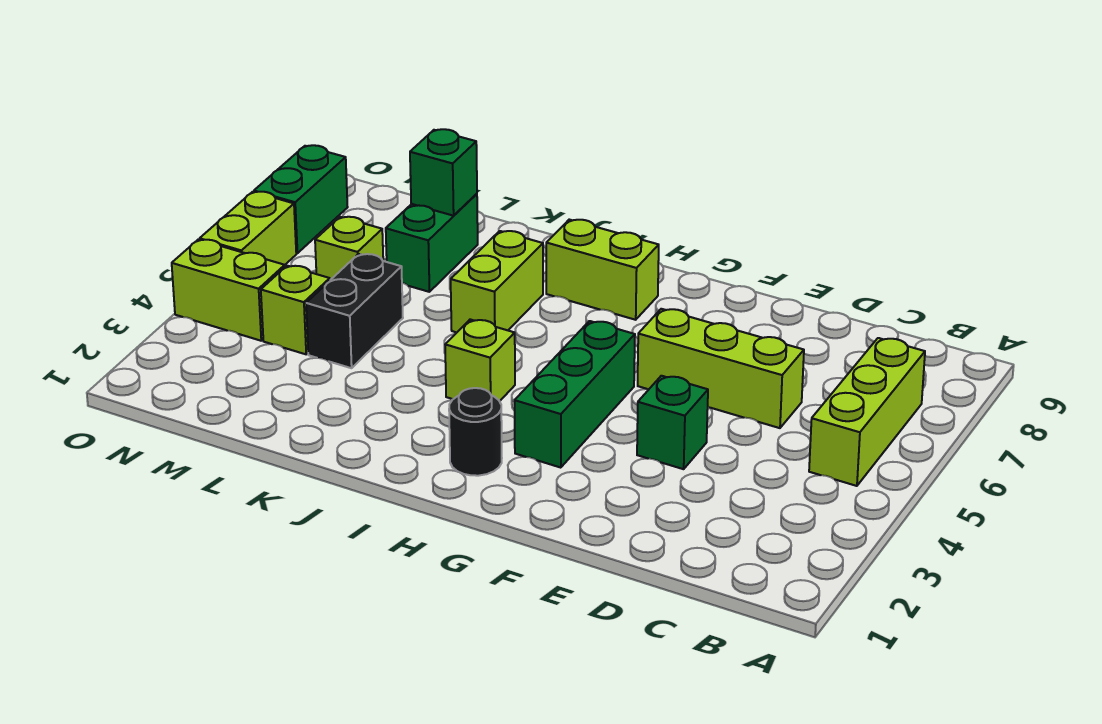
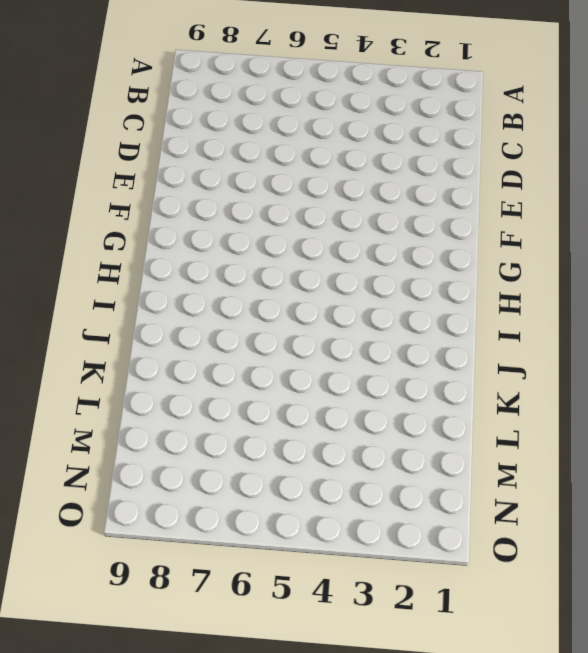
none -> lime brick B5:B7 level 1
none -> lime brick D6:F6 level 1
none -> green brick E4 level 1

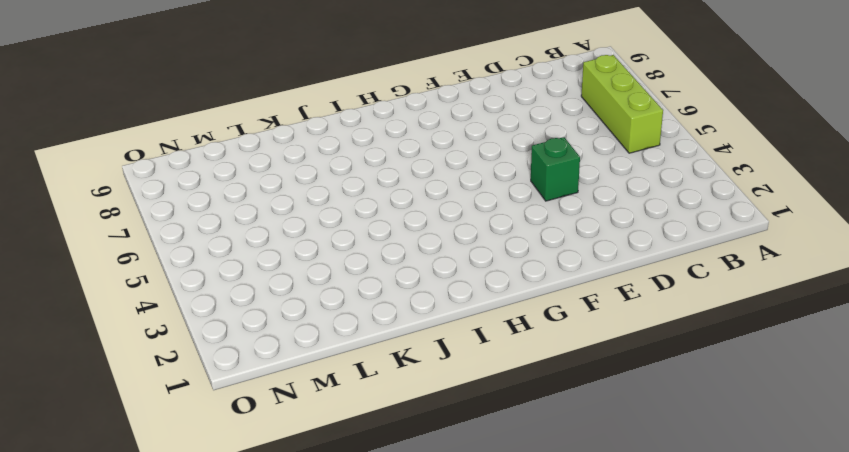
none -> lime brick D6:F6 level 1
none -> green brick G3:G5 level 1
none -> black round brick H2 level 1

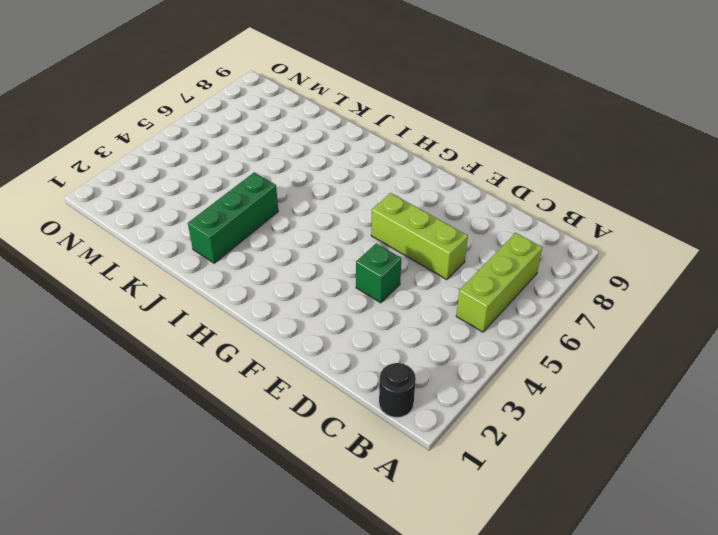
black round brick B1 level 1 -> black round brick H2 level 1
green brick J2:J4 level 1 -> green brick G3:G5 level 1
none -> lime brick H8:I8 level 1
none -> lime brick I4 level 1
none -> lime brick J6:J7 level 1

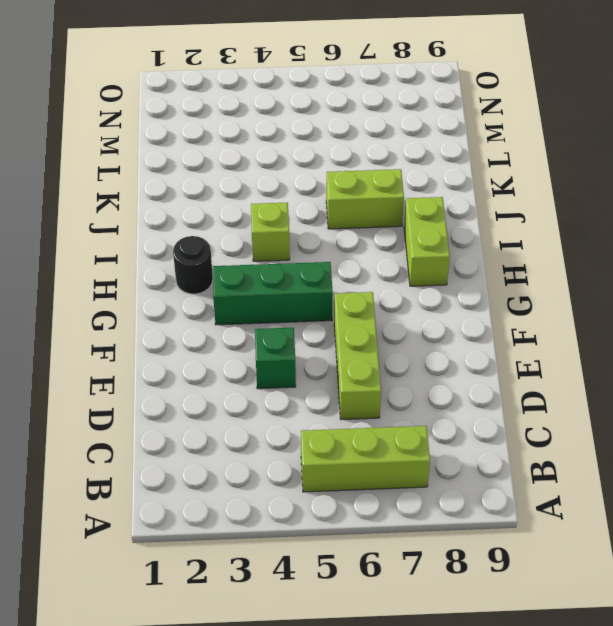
none -> black brick L4:L5 level 1
none -> green brick L7:L8 level 1
none -> lime brick M4 level 1

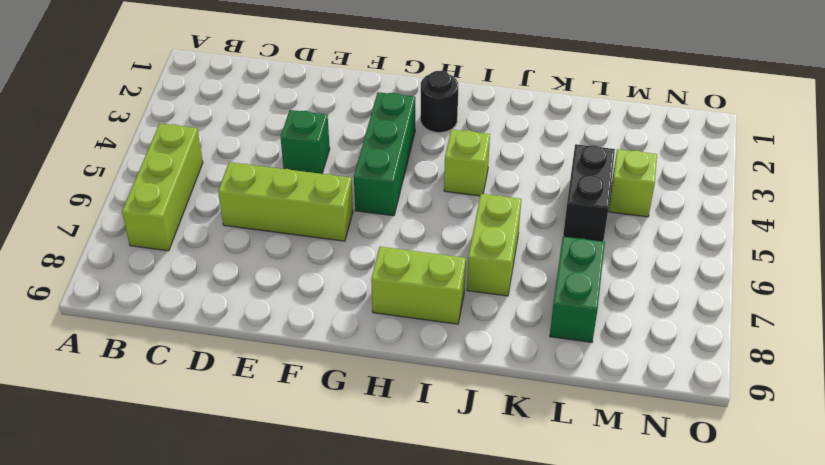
none -> lime brick M6 level 1
none -> lime brick N4:O4 level 1
none -> lime brick O5:O6 level 1

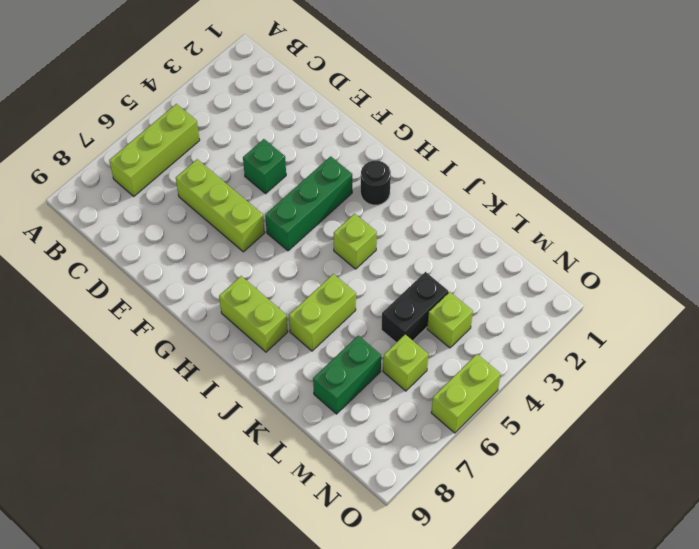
none -> lime brick N4:O4 level 1
none -> green brick O7:O8 level 1
none -> green brick L8 level 2

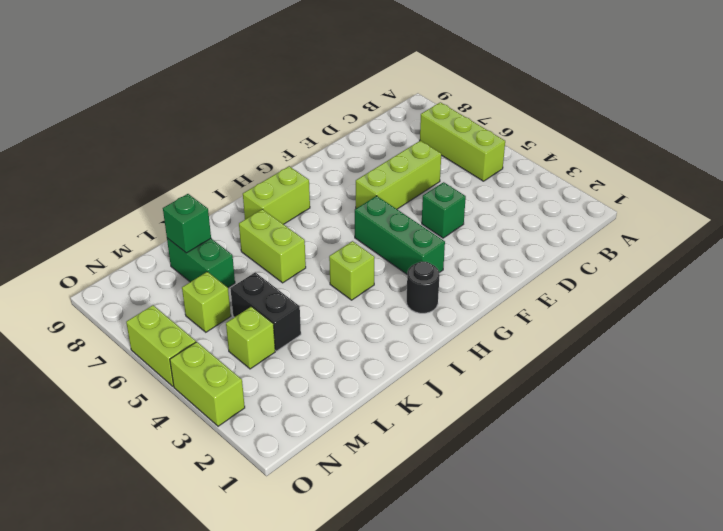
lime brick O3:O4 level 1 -> lime brick N4:O4 level 1
none -> green brick O7:O8 level 1

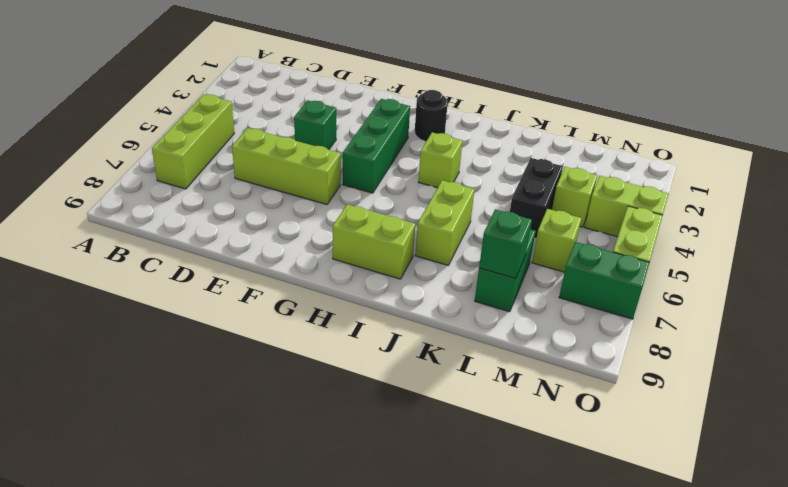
green brick N7:O7 level 1 -> green brick O7:O8 level 1

